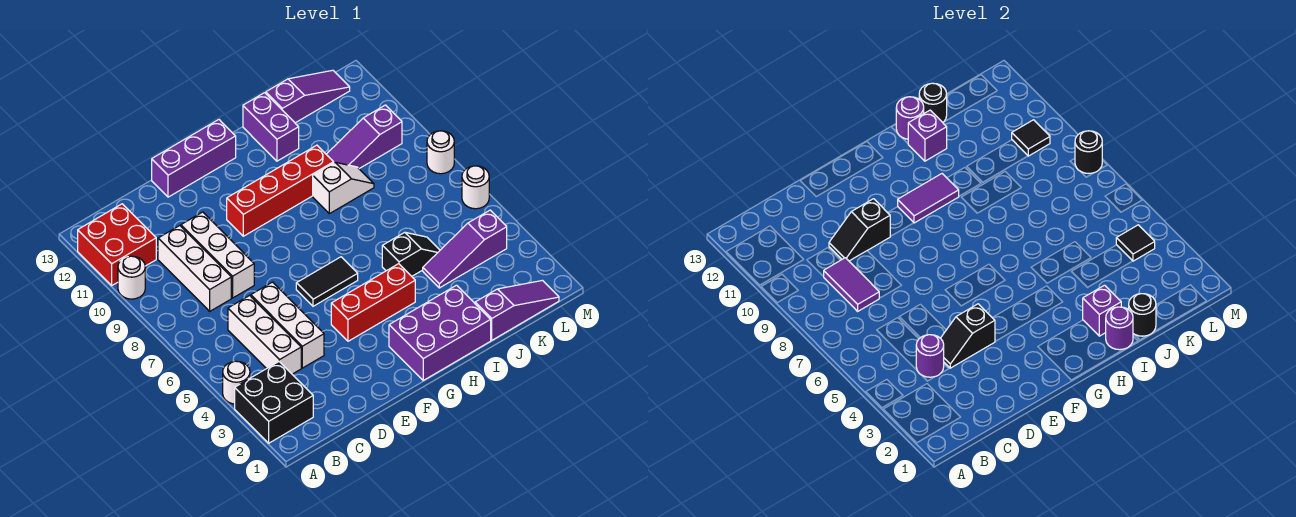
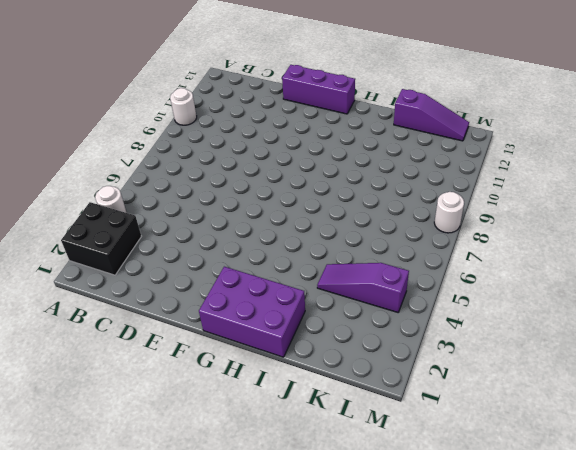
none -> red brick A11:B12 level 1
none -> white brick C4:C6 level 1
none -> white brick C8:C10 level 1
none -> white brick D4:D6 level 1

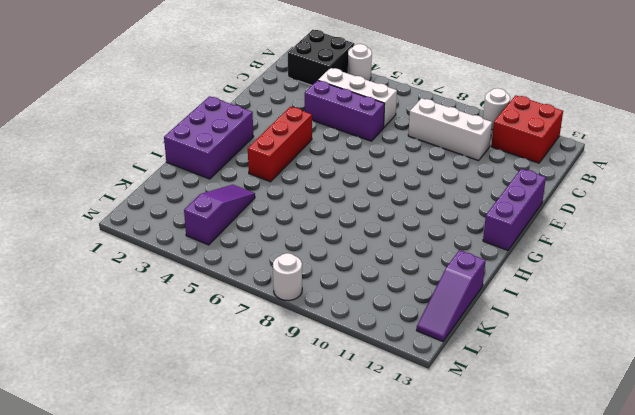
purple brick D4:D6 level 1 -> white brick D4:D6 level 1
none -> white brick D8:D10 level 1
none -> black tile F6:G6 level 1
none -> red brick F10:I10 level 1
none -> black slope I5:J5 level 1 top I

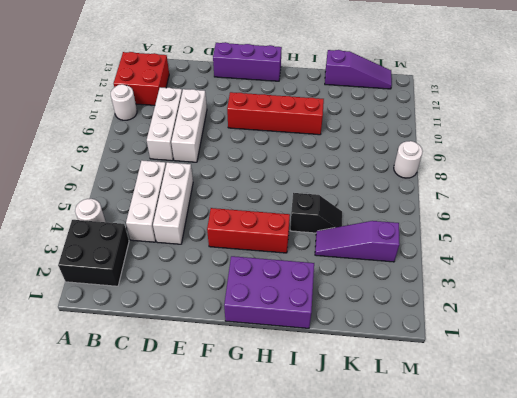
none -> black tile F6:G6 level 1
none -> white slope I9:J9 level 1 top I
none -> purple brick I12:I13 level 1
none -> purple slope J1:L1 level 1 top J

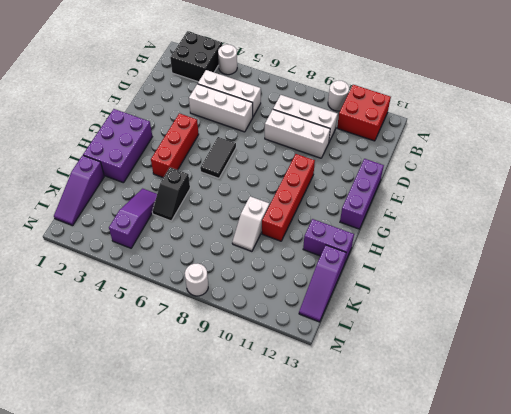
none -> purple slope J10:L10 level 1 top L
none -> white round brick M6 level 1
none -> purple round brick C4 level 2
none -> purple tile C8:C9 level 2

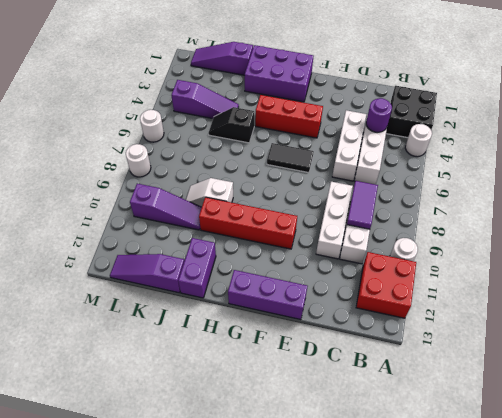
none -> black slope D4:E4 level 2 top E
none -> black slope D10:E10 level 2 top E
none -> purple tile G10:H10 level 2
none -> purple round brick I1 level 2

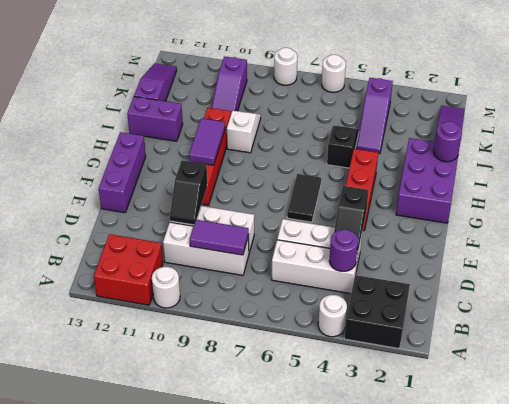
none -> purple brick I2 level 2
none -> purple brick I12 level 2
none -> purple round brick I13 level 2
none -> black round brick J1 level 2

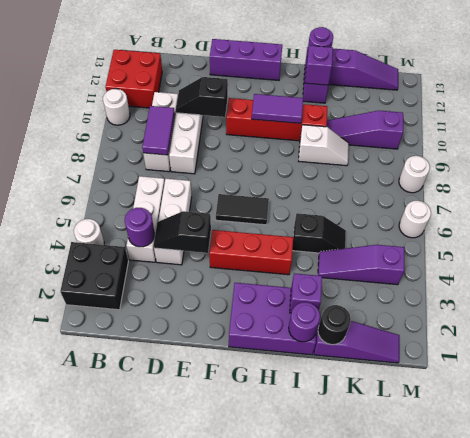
none -> black round brick J13 level 2
none -> black tile L4 level 2
none -> black tile L10 level 2
none -> black round brick M8 level 2

